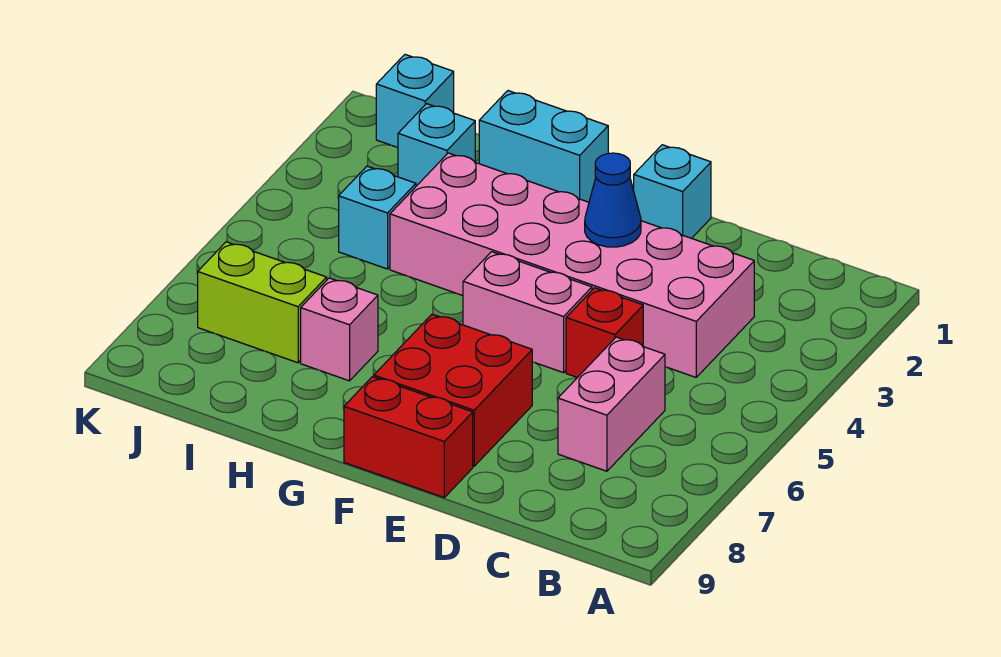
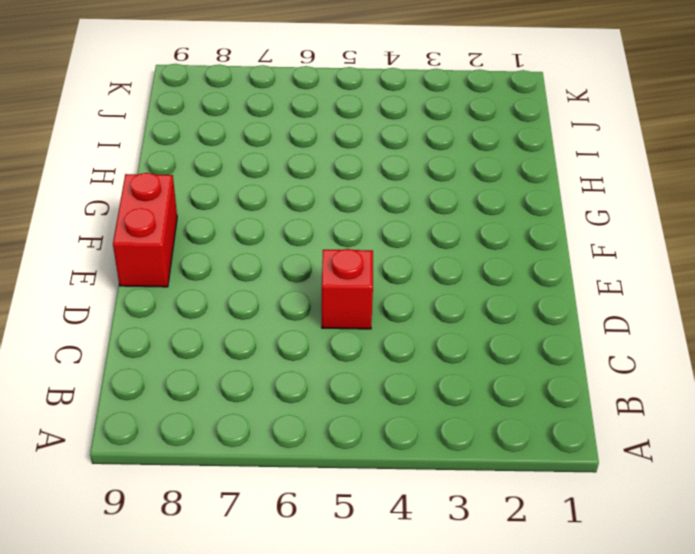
none -> pink brick C3:H4 level 1
none -> pink brick C6:C7 level 1
none -> cyan brick E1 level 1

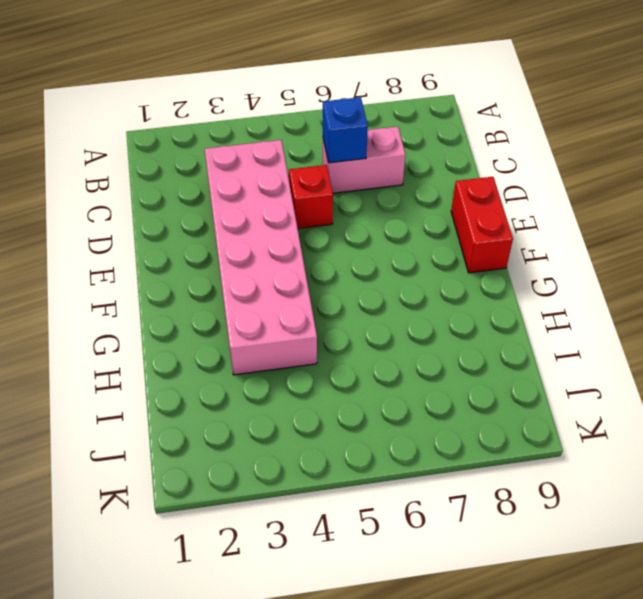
blue brick C6 level 2 -> none
none -> cyan brick E1 level 1
none -> pink brick E5:F5 level 1
none -> red brick E7:F8 level 1

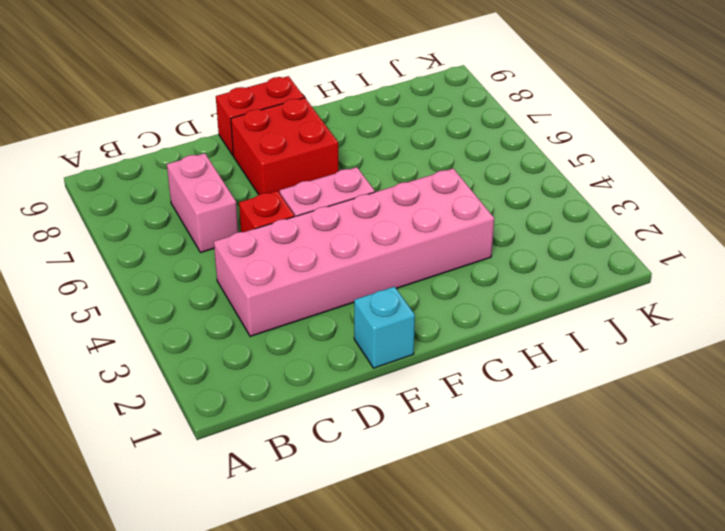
none -> cyan brick G1:H1 level 1
none -> pink brick H7 level 1
none -> cyan brick I2 level 1

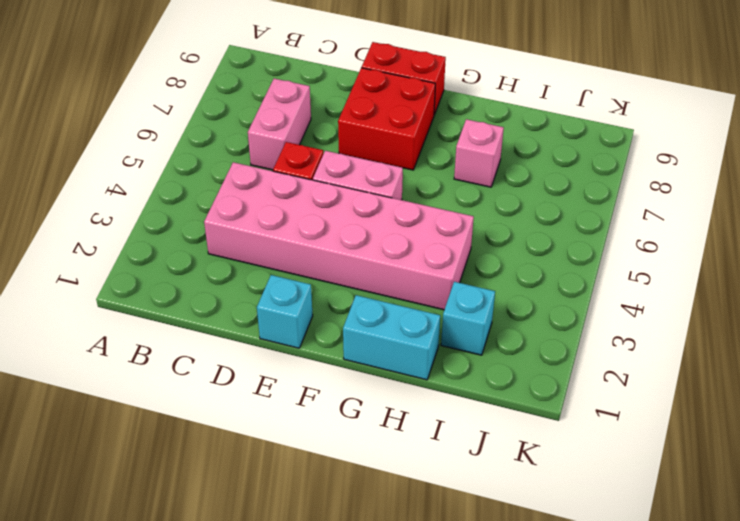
none -> cyan brick I4 level 1
none -> lime brick I7:J7 level 1
none -> cyan brick J1 level 1

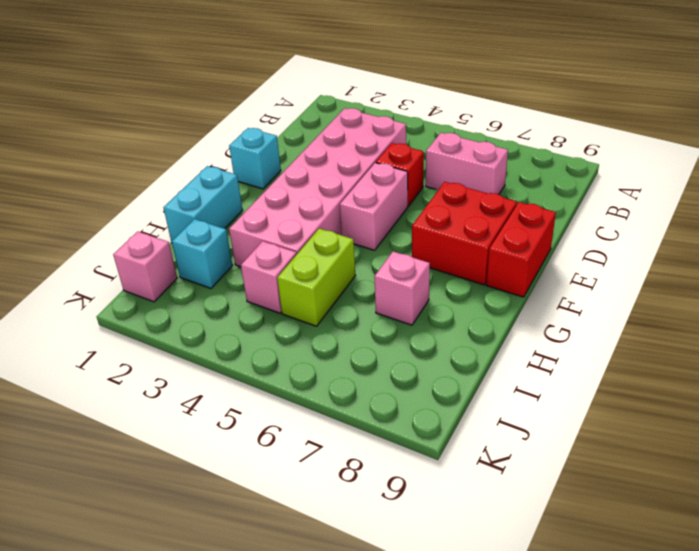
lime brick H5:I5 level 1 -> lime brick I7:J7 level 1
pink brick I4 level 1 -> cyan brick I4 level 1
pink brick J1 level 1 -> cyan brick J1 level 1
none -> blue cone E3 level 2

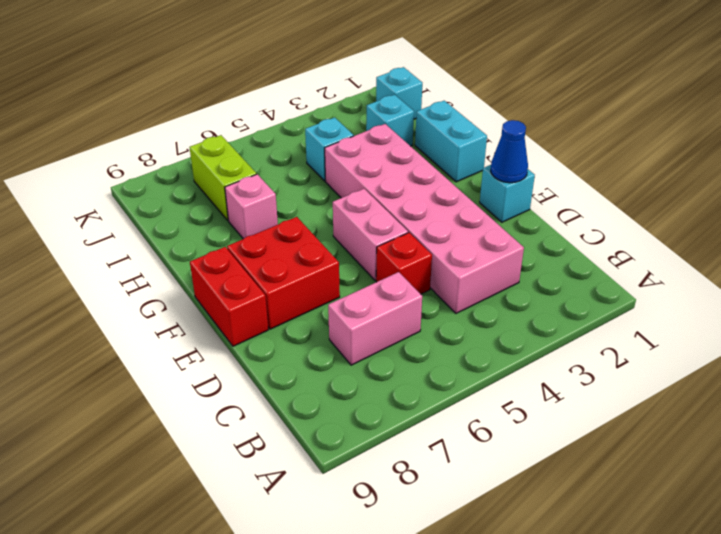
blue cone E1 level 2 -> blue cone E3 level 2

